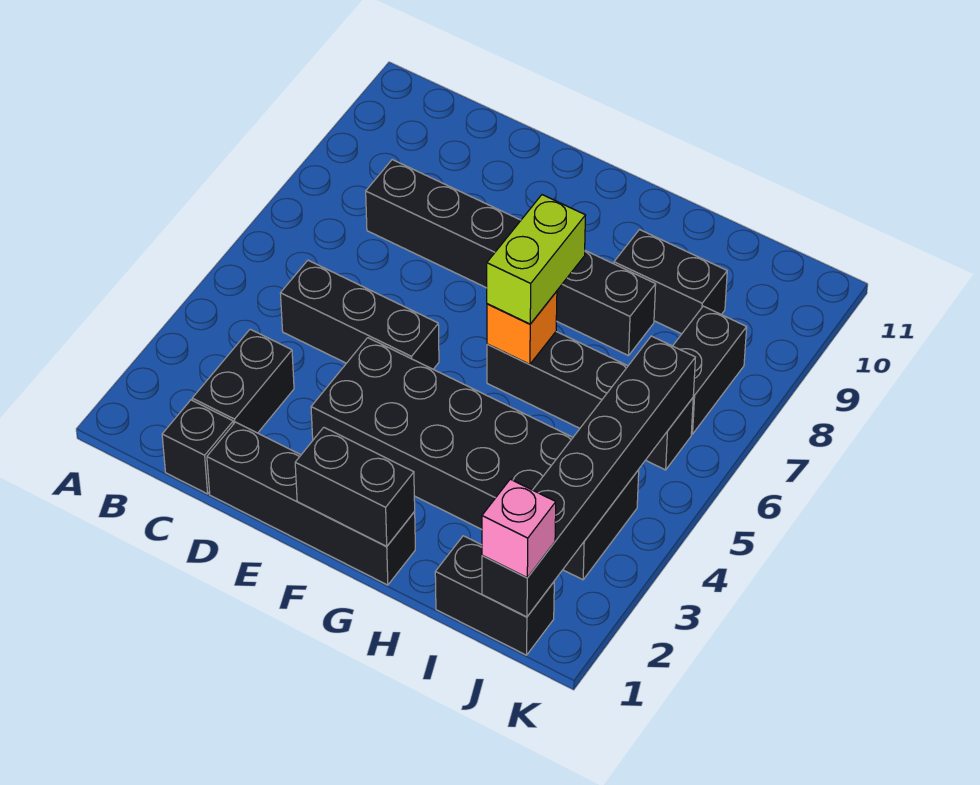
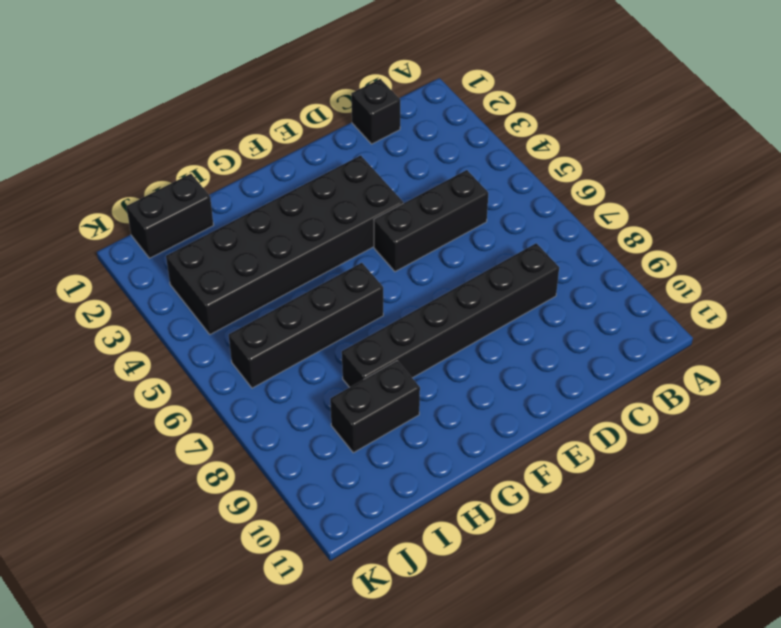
none -> black brick C2:C3 level 1
none -> black brick D1:G1 level 1
none -> black brick J7:J8 level 1

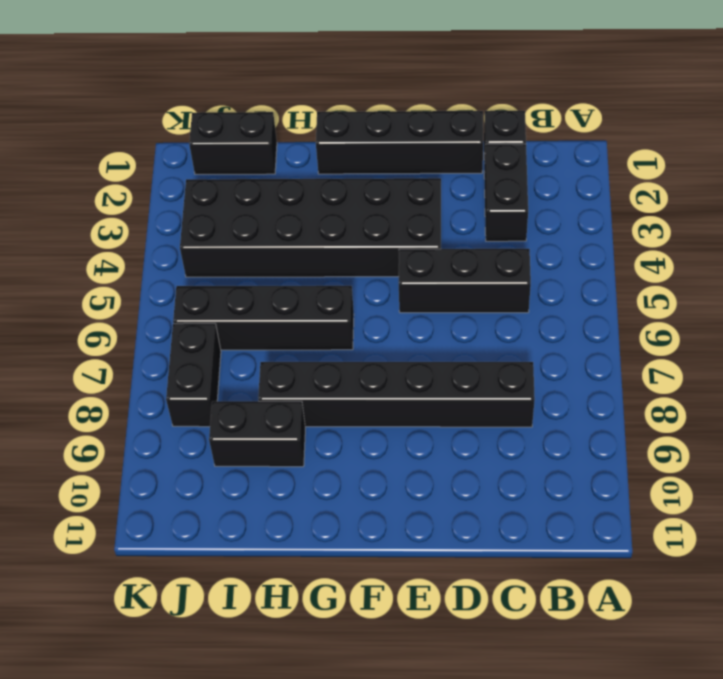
none -> black brick F1:G1 level 2
none -> orange brick G6 level 2
none -> black brick J1:J6 level 2

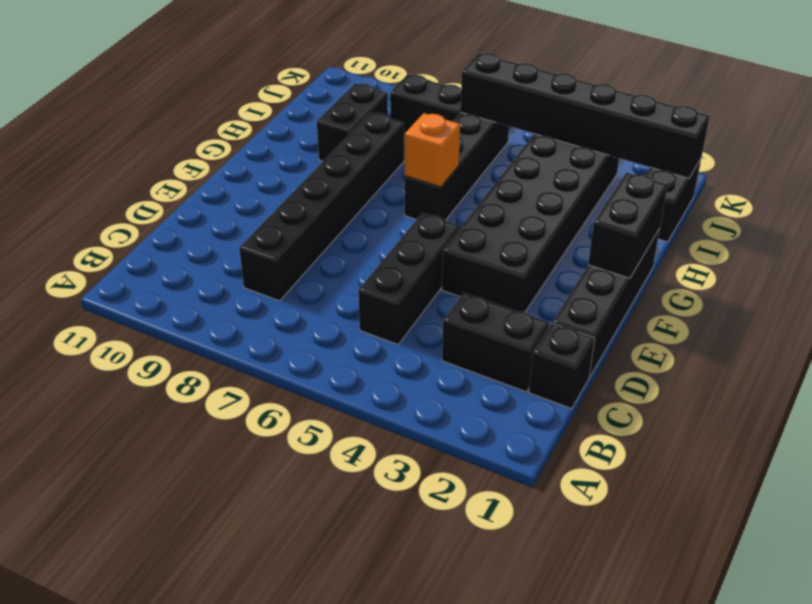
none -> lime brick G6:G7 level 3
none -> pink brick J1 level 3

